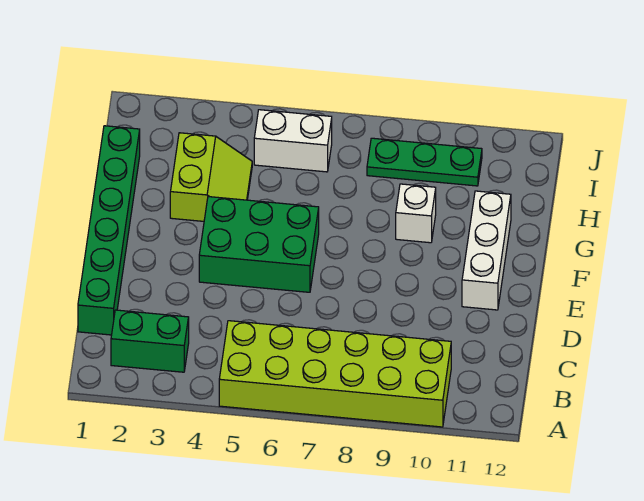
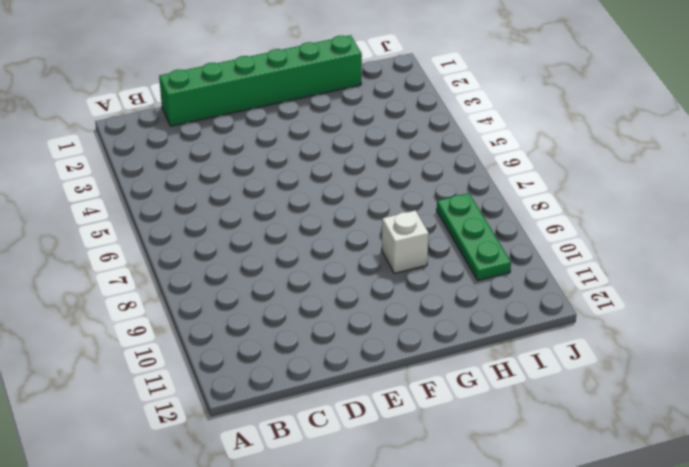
none -> lime brick A5:B10 level 1
none -> green brick B2:B3 level 1

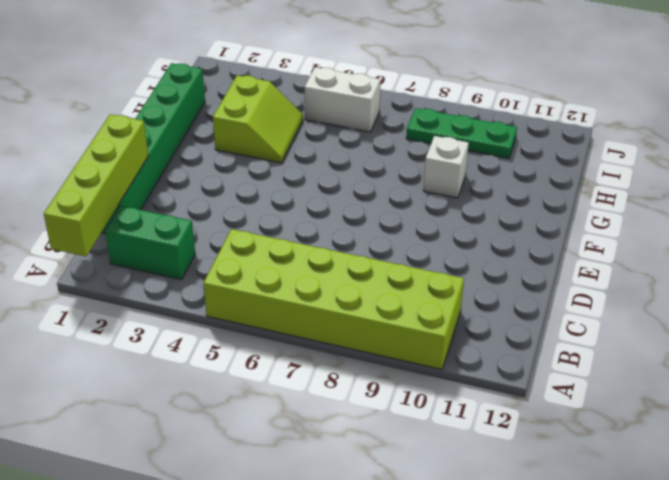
lime brick A1:D1 level 2 -> none
none -> green brick E4:F6 level 1
none -> white brick E11:G11 level 1

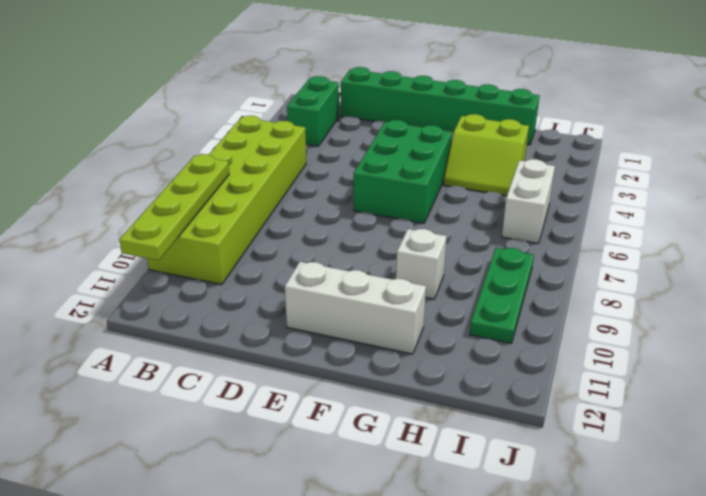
lime plate A8:A11 level 2 -> none

